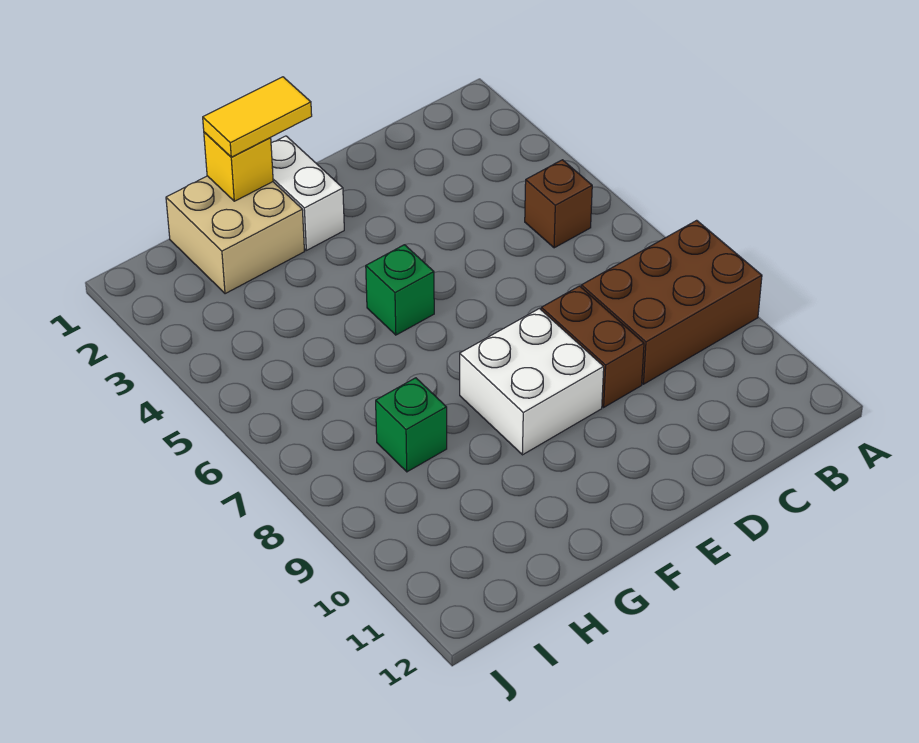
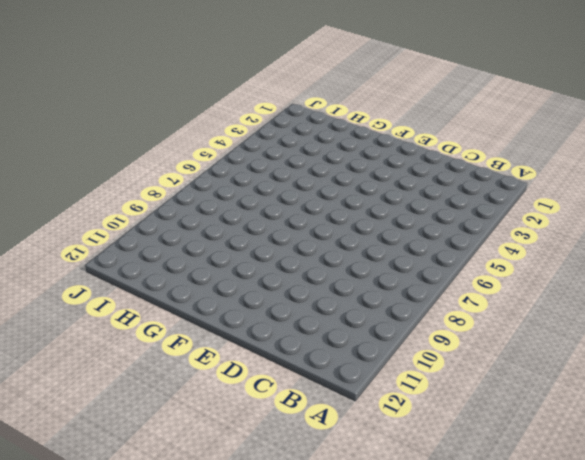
none -> brown brick A8:C9 level 1
none -> brown brick B5 level 1

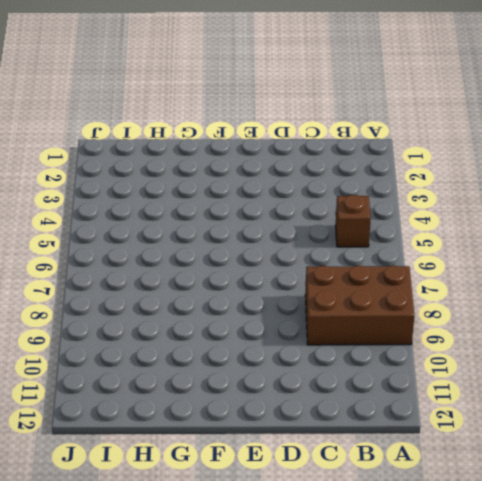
none -> brown brick D8:D9 level 1
none -> white brick E8:F9 level 1

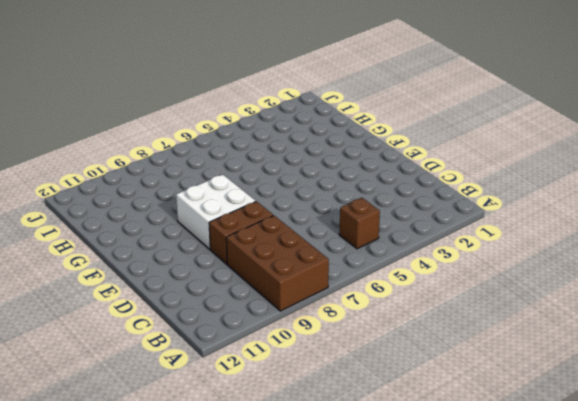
none -> white brick F1:F2 level 1
none -> green brick F5 level 1

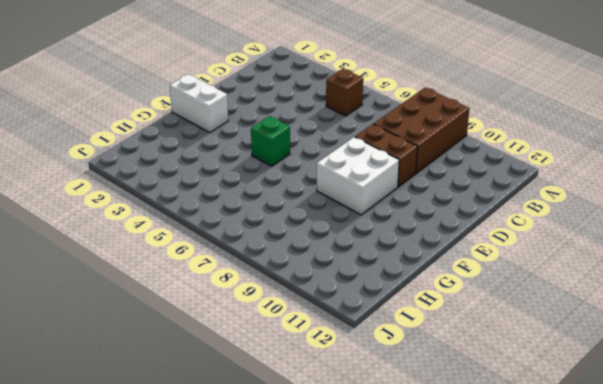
none -> tan brick G1:H2 level 1
none -> green brick H8 level 1

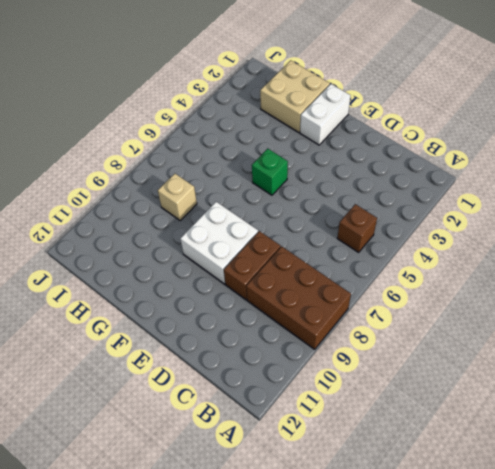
tan brick H8 level 1 -> green brick H8 level 1
none -> yellow brick G1 level 2
none -> yellow tile F1:G1 level 3

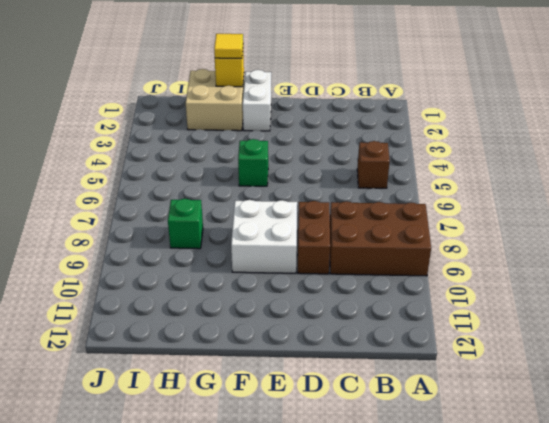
yellow tile G1 level 3 -> yellow tile F1:G1 level 3

